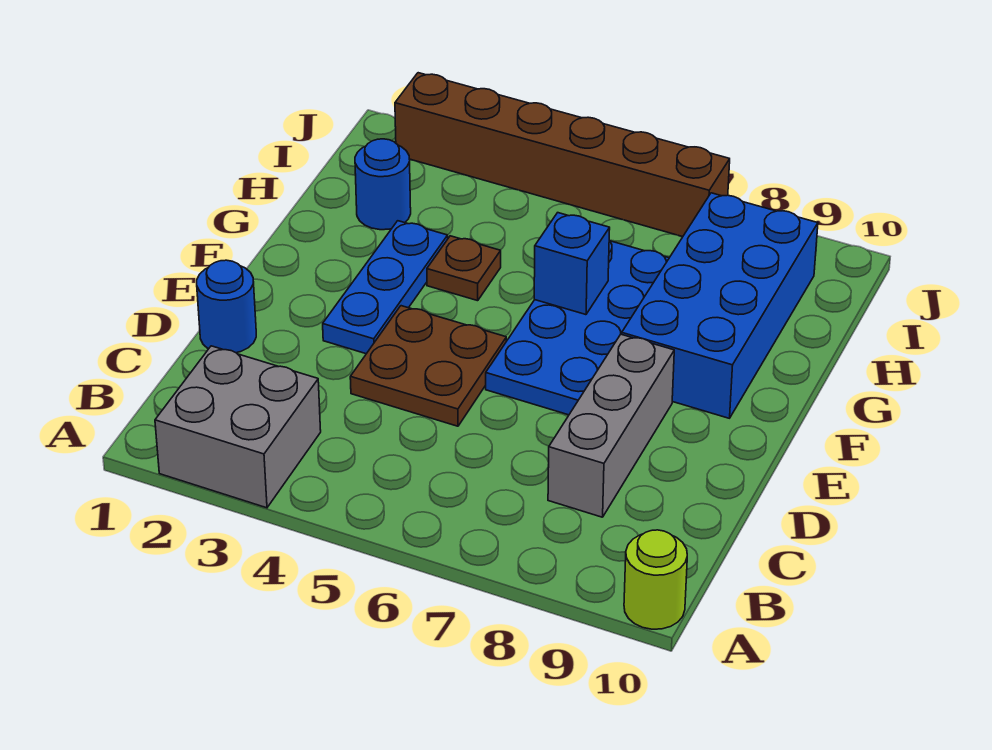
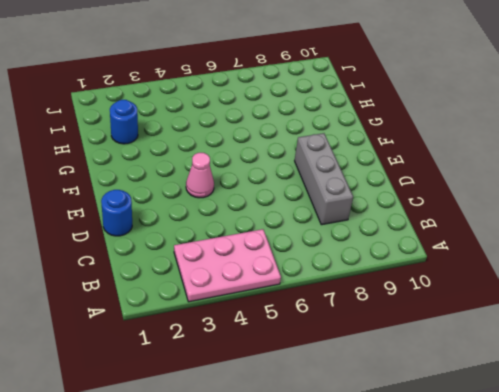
pink plate A3:B5 level 1 -> grey brick A2:B3 level 1
pink cone E4 level 1 -> brown plate D4:E5 level 1
none -> lime round brick A10 level 1
none -> blue plate E3:G3 level 1
none -> blue plate E6:H7 level 1

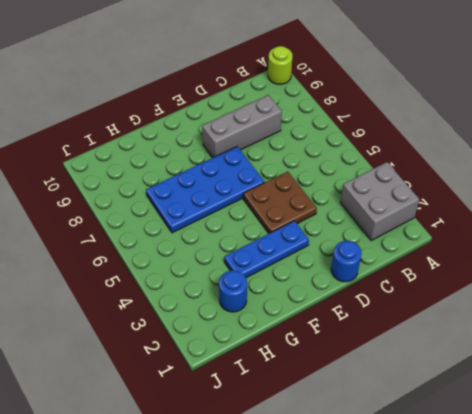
none -> blue brick F8:I9 level 1
none -> brown plate G4 level 1
none -> brown brick J2:J7 level 1

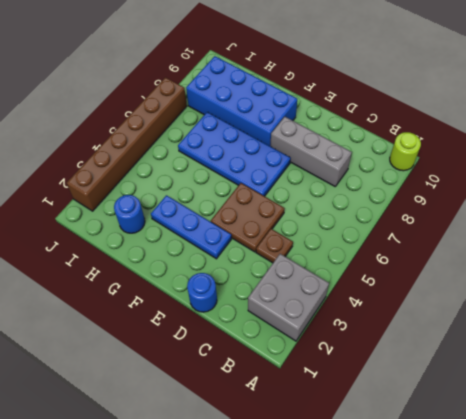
brown plate C4 level 1 -> brown plate G4 level 1
none -> blue brick G6 level 2

